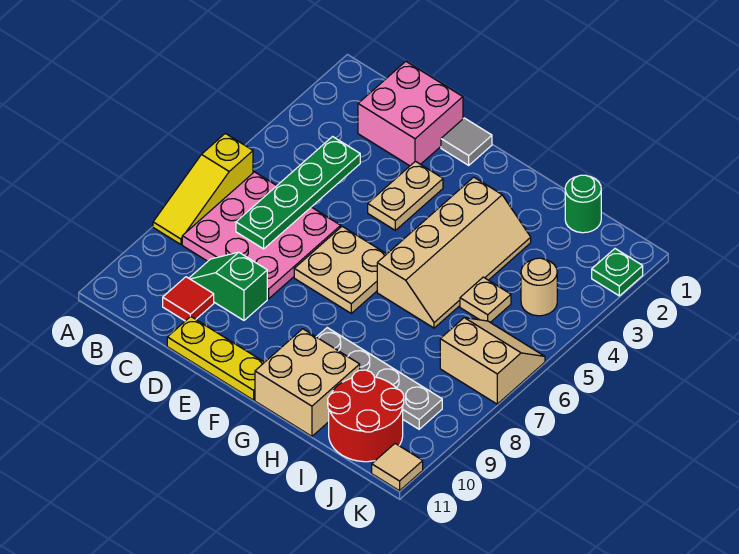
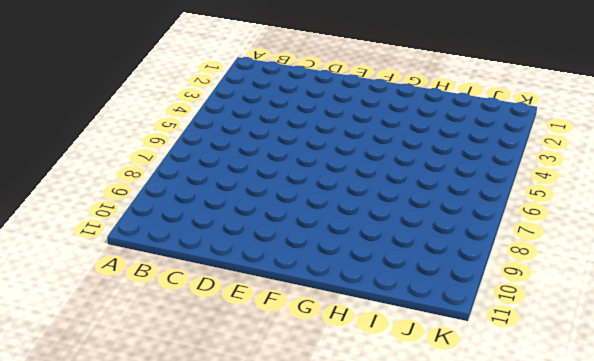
none -> yellow slope A6:A8 level 1 top 6
none -> pink plate B6:D8 level 1
none -> pink brick C1:D2 level 1

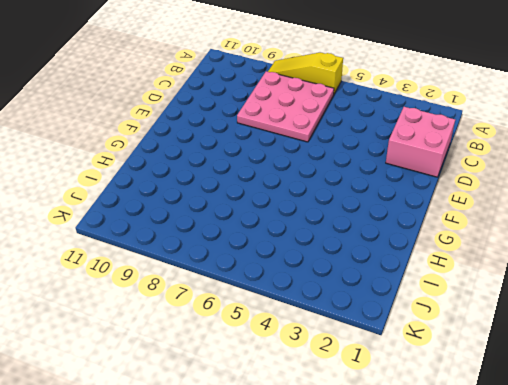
none -> green slope C9:D9 level 1 top D
none -> red tile C10 level 1
none -> yellow plate D11:F11 level 1

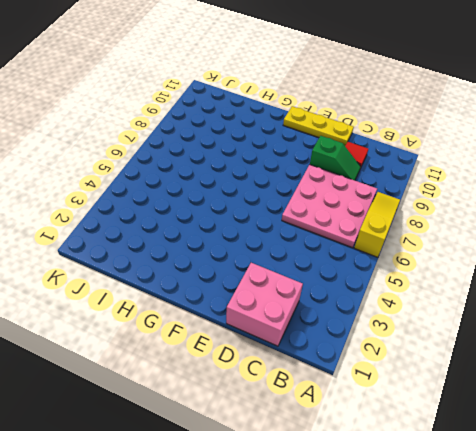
none -> grey tile E1 level 1
none -> tan plate E3:E4 level 1
none -> tan plate E6:F7 level 1

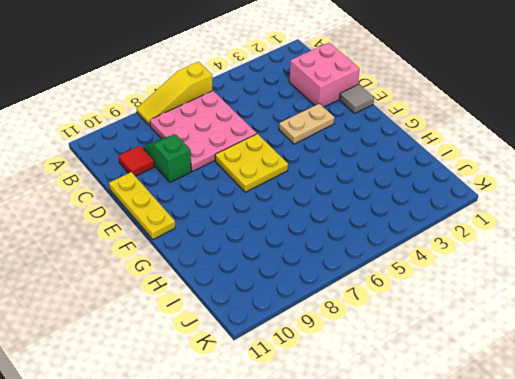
yellow plate E6:F7 level 1 -> tan plate E6:F7 level 1
none -> tan slope G3:H6 level 1 top G
none -> grey plate G9:J9 level 1
none -> tan brick G10:H11 level 1

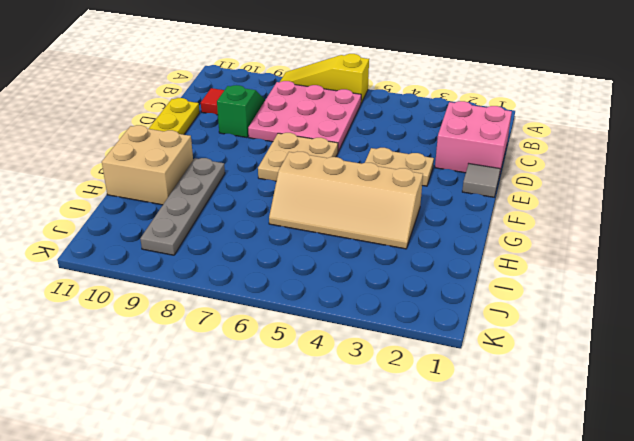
none -> green round brick I1 level 1
none -> tan plate I5 level 1
none -> red round brick I10:J11 level 1

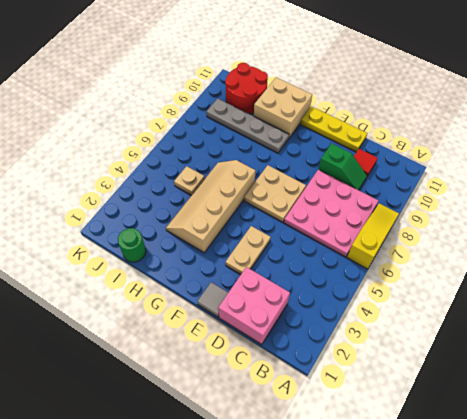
none -> tan round brick J4 level 1
none -> tan slope J6:K7 level 1 top 7
none -> green plate K2 level 1

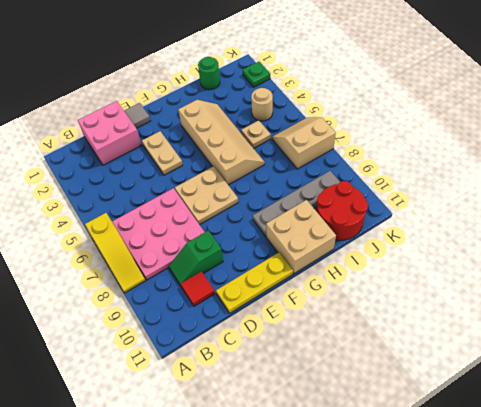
none -> tan tile K11 level 1
none -> green plate C4:C7 level 2

